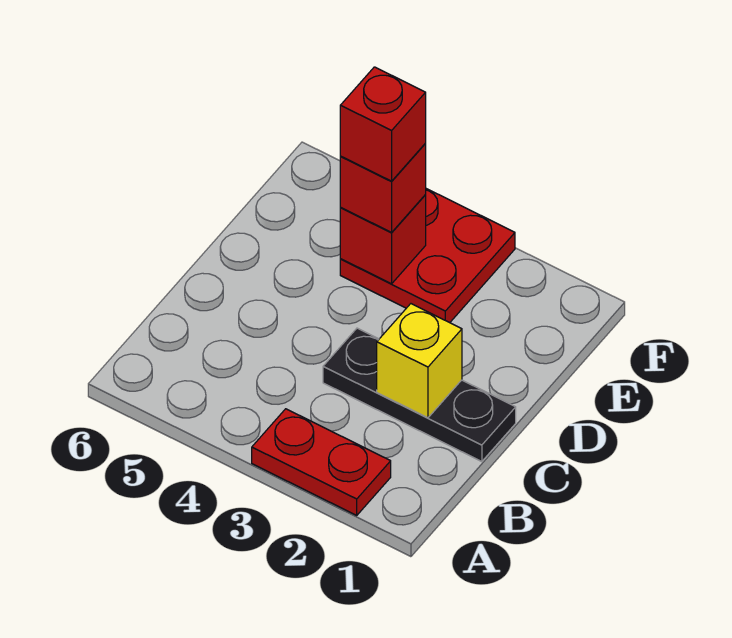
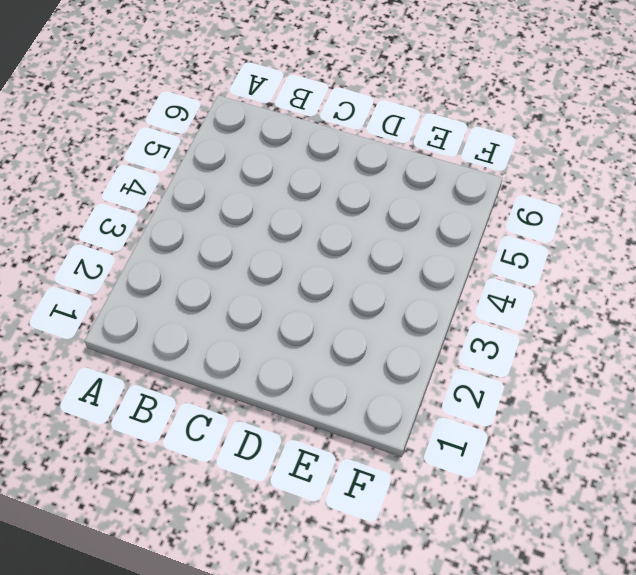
none -> red plate A2:A3 level 1
none -> black plate C1:C3 level 1

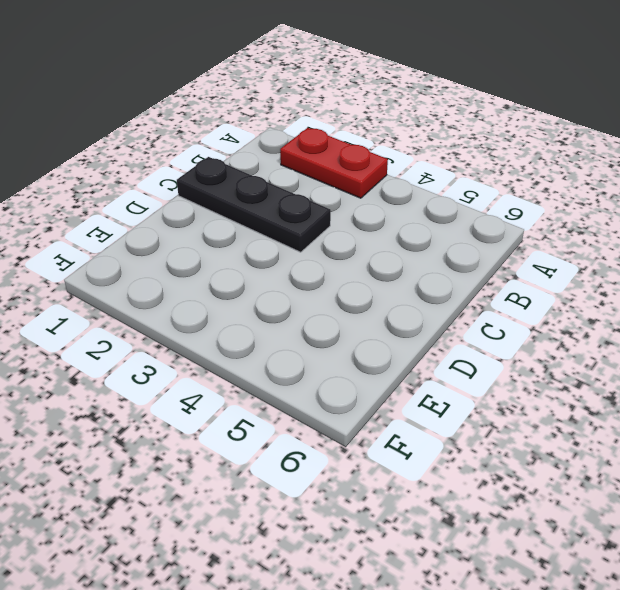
none -> red plate E3:F4 level 1
none -> yellow brick C2 level 2

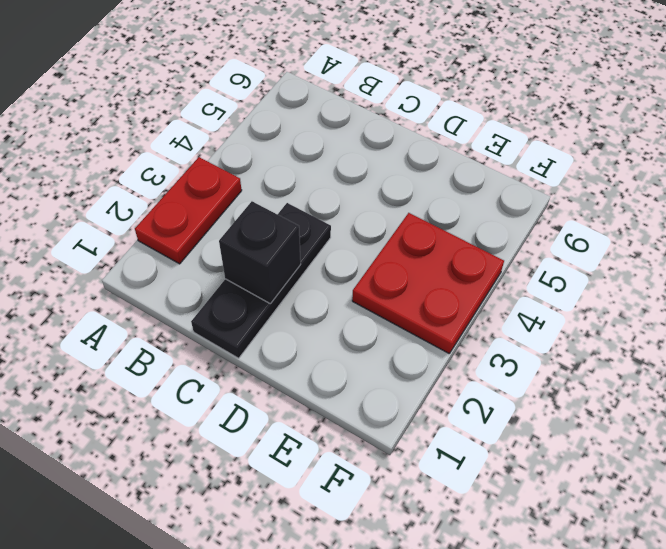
black brick C2 level 2 -> yellow brick C2 level 2
none -> red brick E4 level 2
none -> red brick E4 level 3

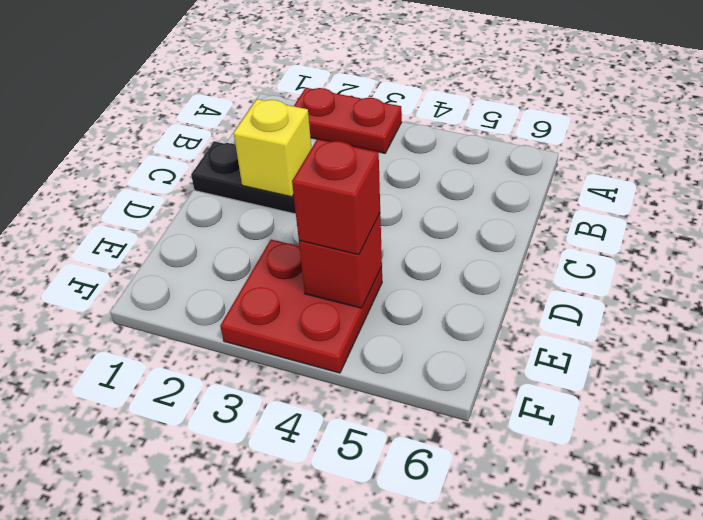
none -> red brick E4 level 4

